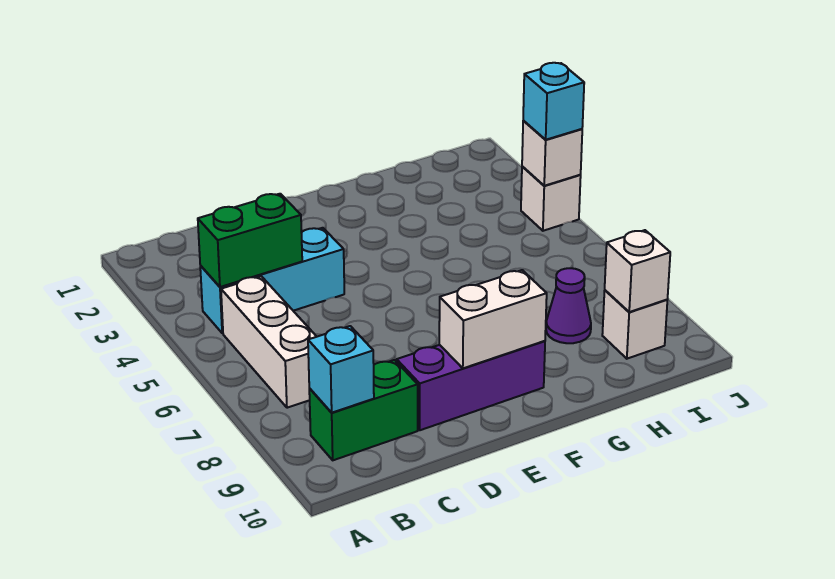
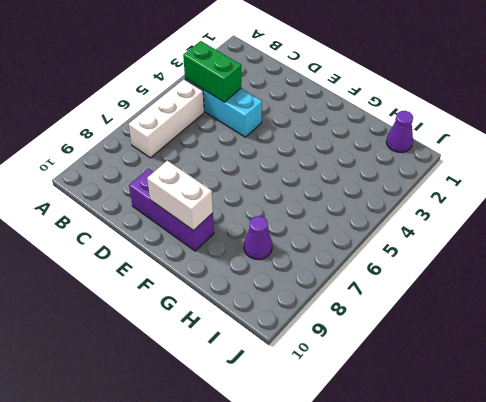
purple cone I1 level 1 -> none
none -> green brick B9:C9 level 1
none -> white brick I9 level 1
none -> white brick J4 level 1

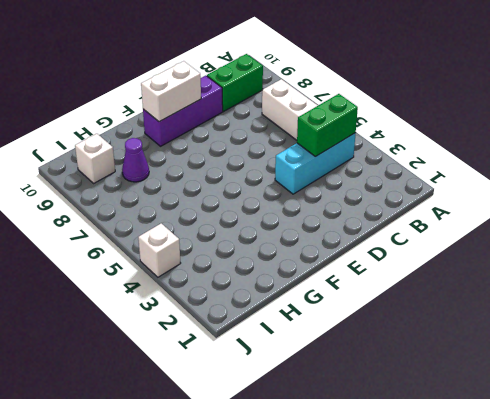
none -> cyan brick B9 level 2
none -> white brick I9 level 2
none -> white brick J4 level 2

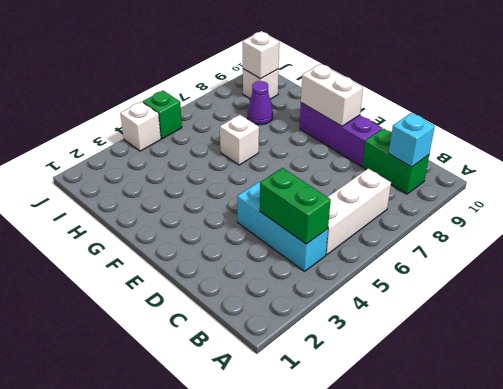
white brick G6 level 1 -> white brick J4 level 2
green brick J5 level 1 -> none
none -> cyan brick J4 level 3

